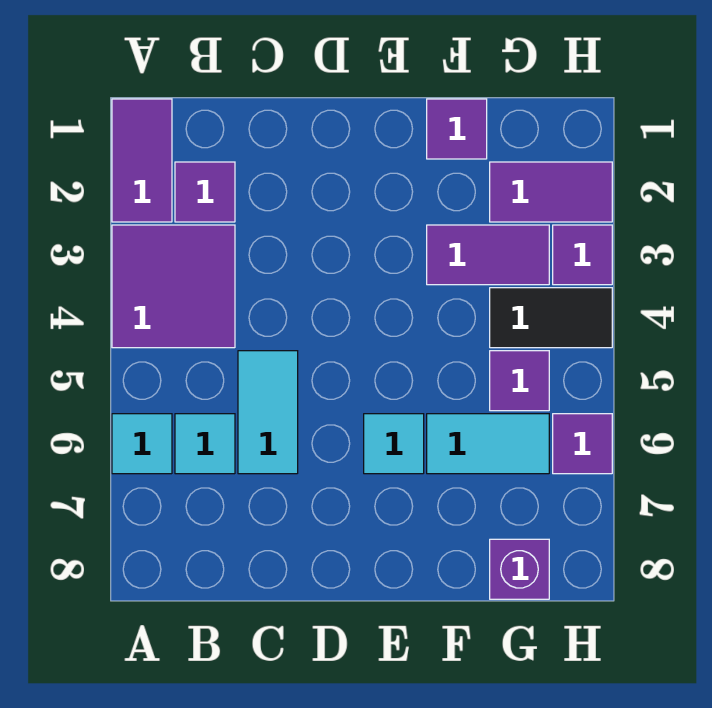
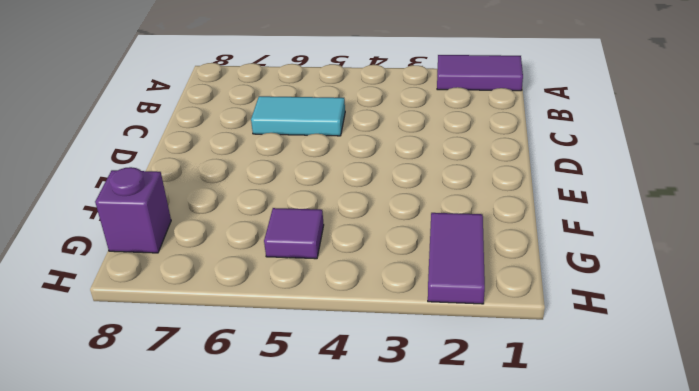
none -> purple tile A3:B4 level 1
none -> cyan tile A6 level 1
none -> purple tile B2 level 1

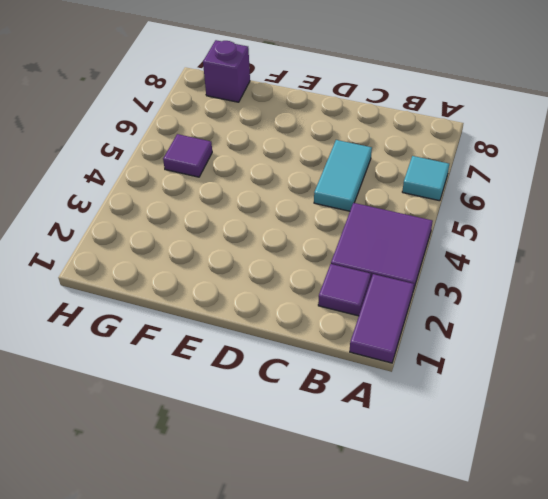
none -> cyan tile B6 level 1
none -> cyan tile E6 level 1
none -> purple tile F1 level 1

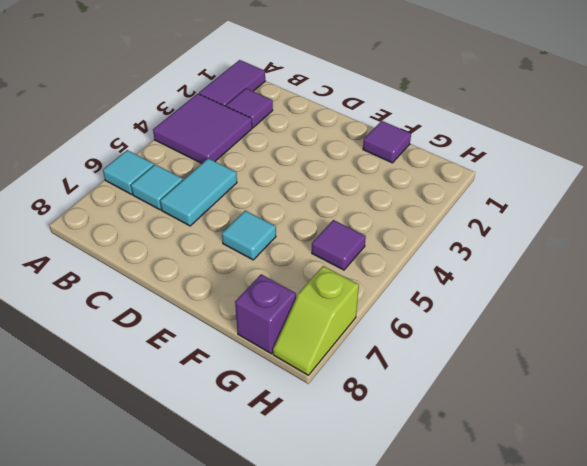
lime slope H7:H8 level 1 top 7 -> none
none -> purple tile F3:G3 level 1
none -> cyan tile F6:G6 level 1
none -> purple tile G2:H2 level 1

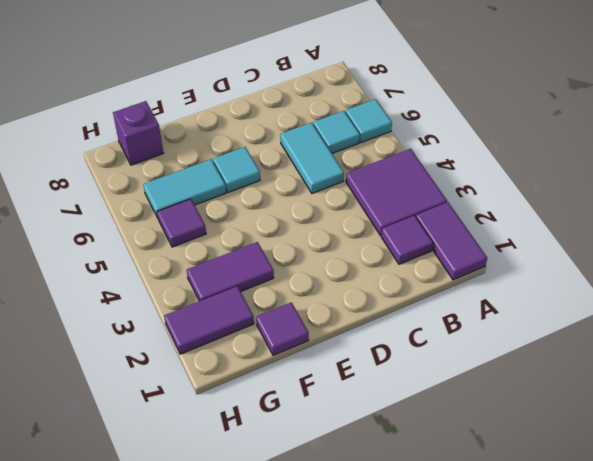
none -> black tile G4:H4 level 1
none -> purple tile H3 level 1
none -> purple tile H6 level 1

